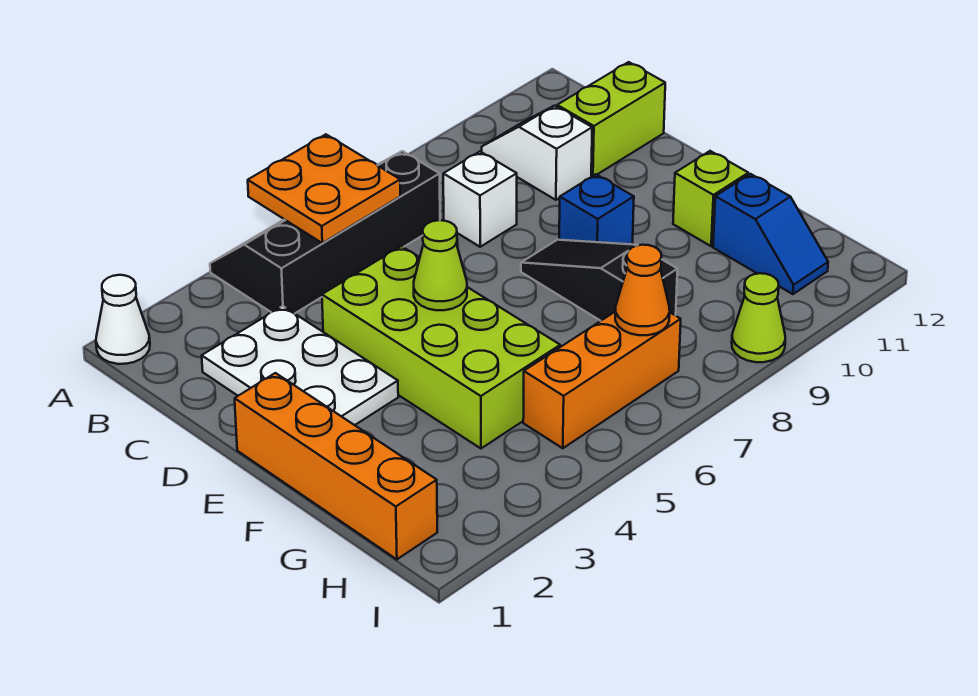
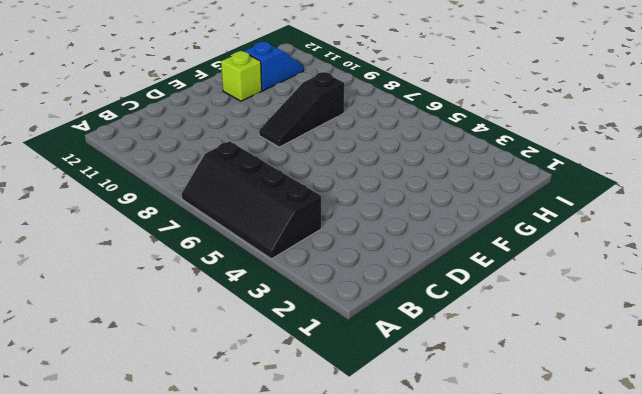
none -> white cone A1 level 1
none -> white slope B10:C10 level 1 top C
none -> white plate C2:E3 level 1

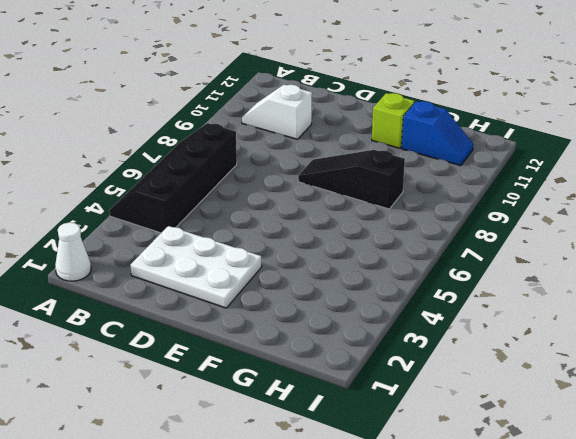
none -> white brick C8 level 1
none -> lime brick C11:C12 level 1
none -> lime brick D4:G5 level 1

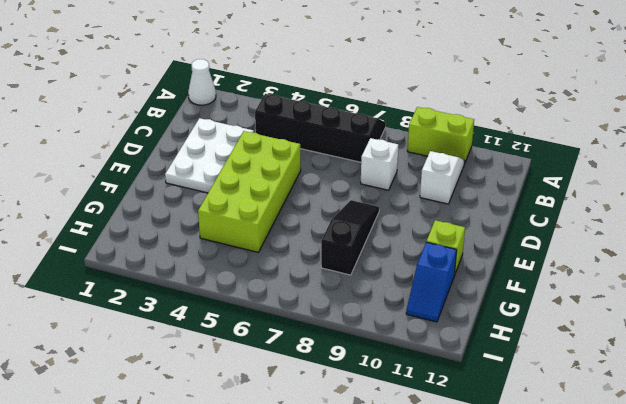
lime brick A9:A10 level 1 -> lime brick C11:C12 level 1
none -> orange brick E1:H1 level 1
none -> blue brick E9 level 1
none -> orange brick H5:H7 level 1

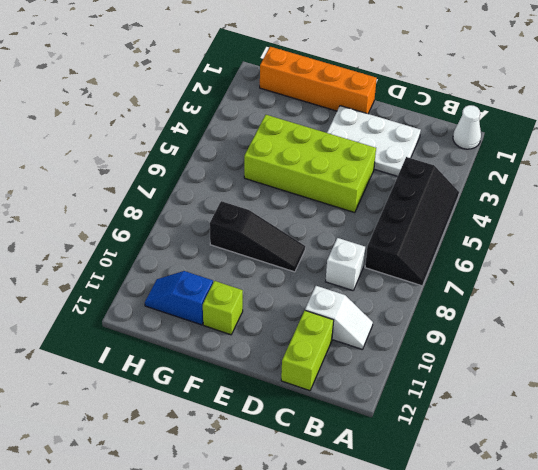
none -> blue brick E9 level 1
none -> orange brick H5:H7 level 1
none -> lime cone I9 level 1

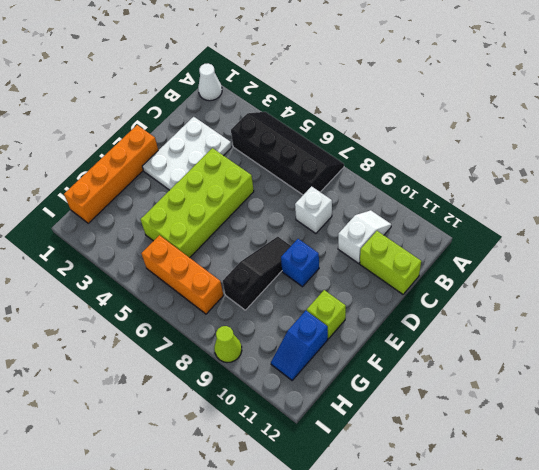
none -> orange plate A5:B6 level 2
none -> lime cone E5 level 2
none -> orange cone H7 level 2

